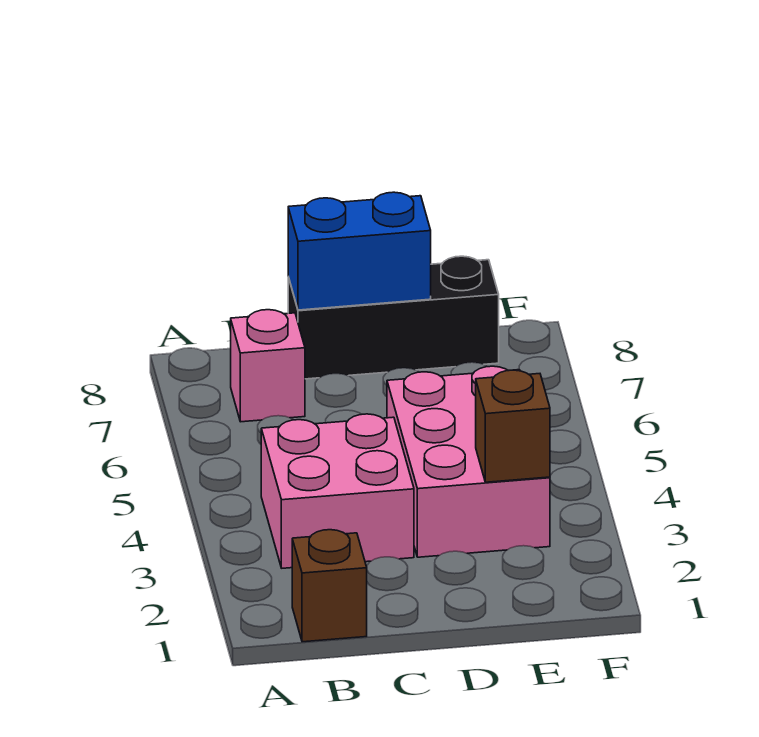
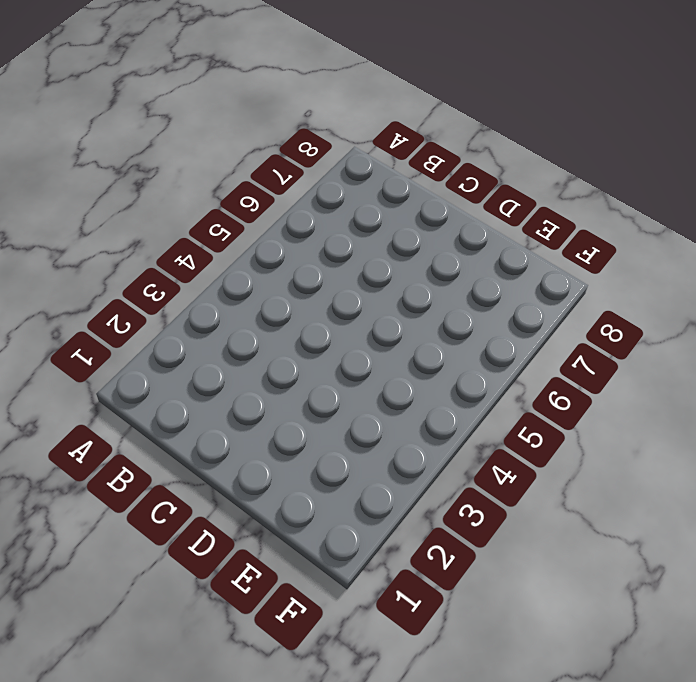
none -> brown brick B1 level 1
none -> pink brick B3:C4 level 1

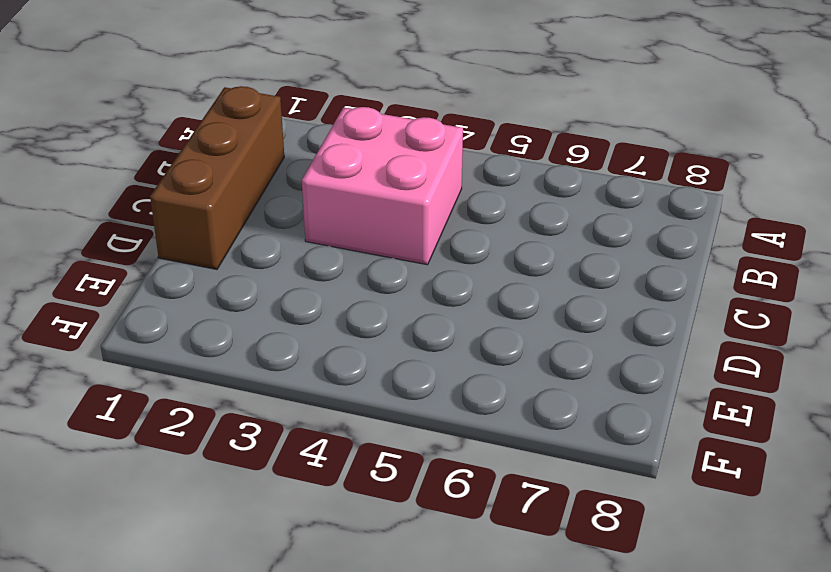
brown brick B1:D1 level 1 -> brown brick B1 level 1
none -> pink brick B7 level 1
none -> black brick C8:E8 level 1

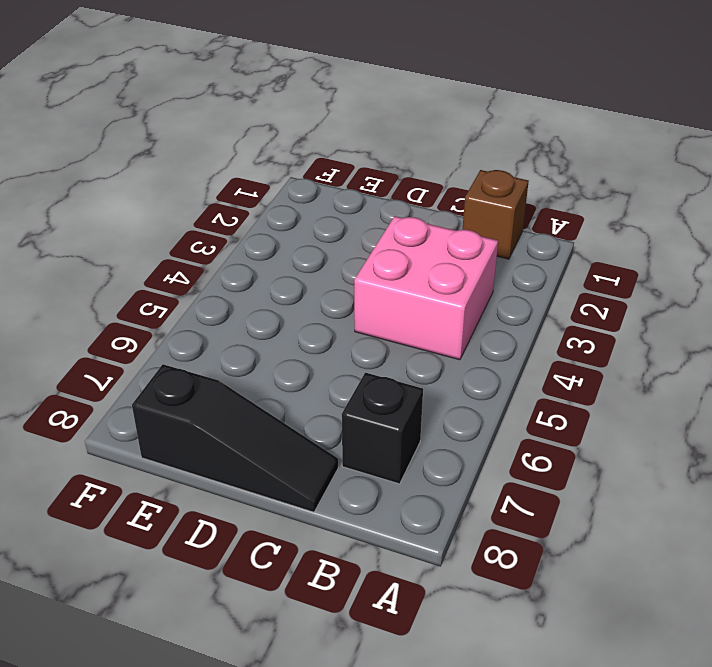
black brick B7 level 1 -> pink brick B7 level 1
black slope C8:E8 level 1 top E -> black brick C8:E8 level 1
none -> pink brick D3:E5 level 1
none -> blue brick C8:D8 level 2

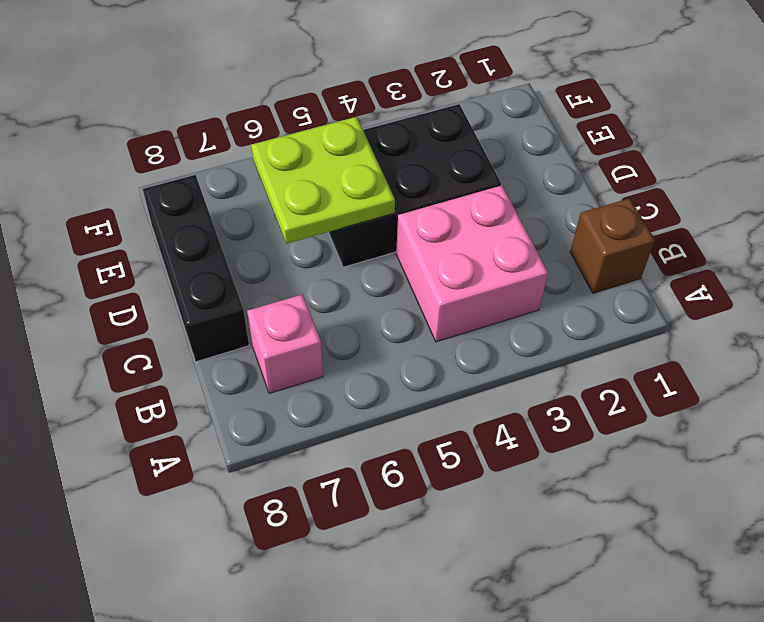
black brick D3:E5 level 1 -> pink brick D3:E5 level 1
lime plate D5:E6 level 2 -> none
none -> blue brick C8:D8 level 2
none -> brown brick E3 level 2

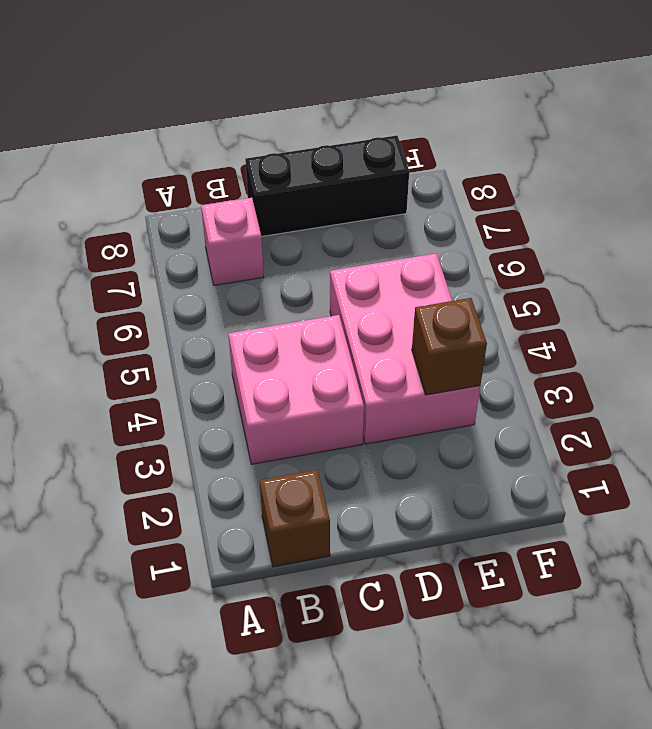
none -> blue brick C8:D8 level 2

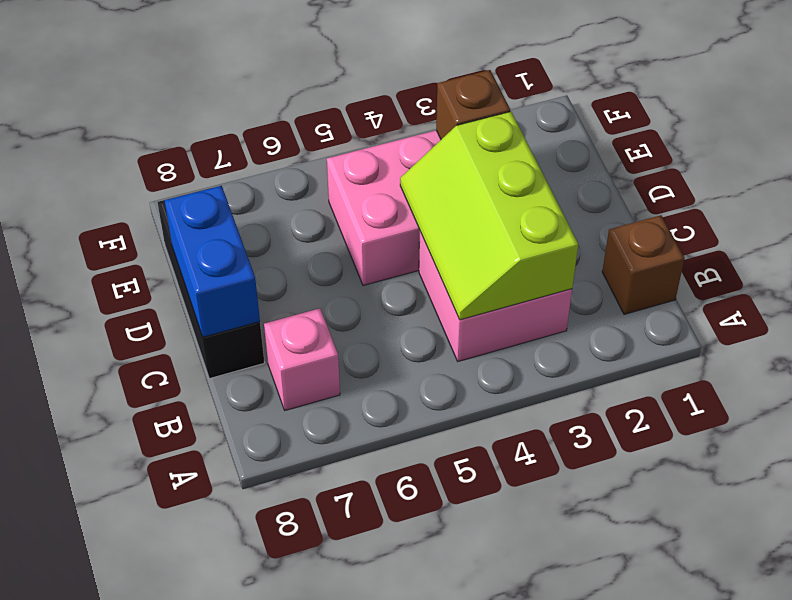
lime slope B3:D4 level 2 top 3 -> none

